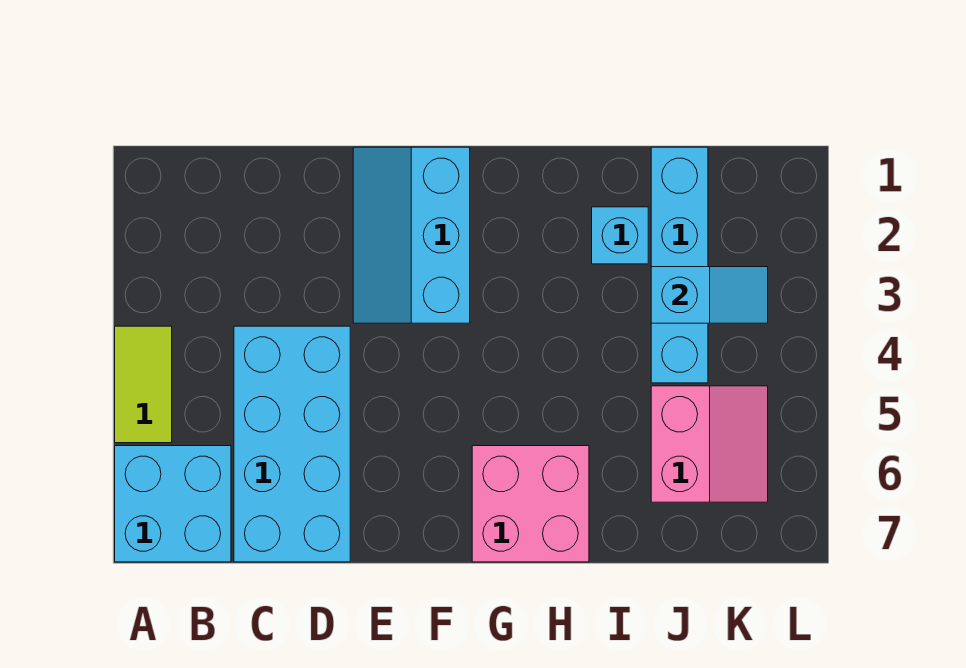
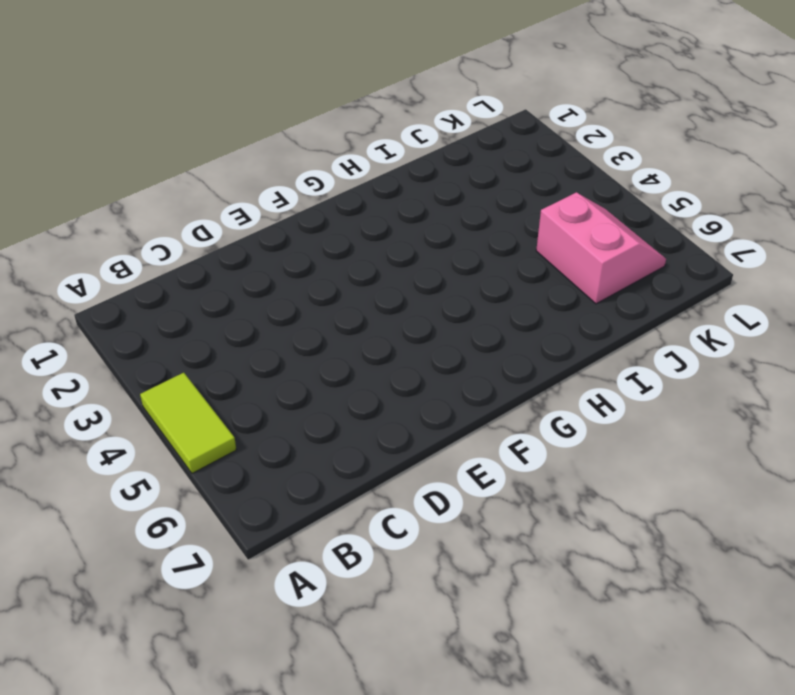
none -> cyan brick A6:B7 level 1
none -> cyan brick C4:D7 level 1

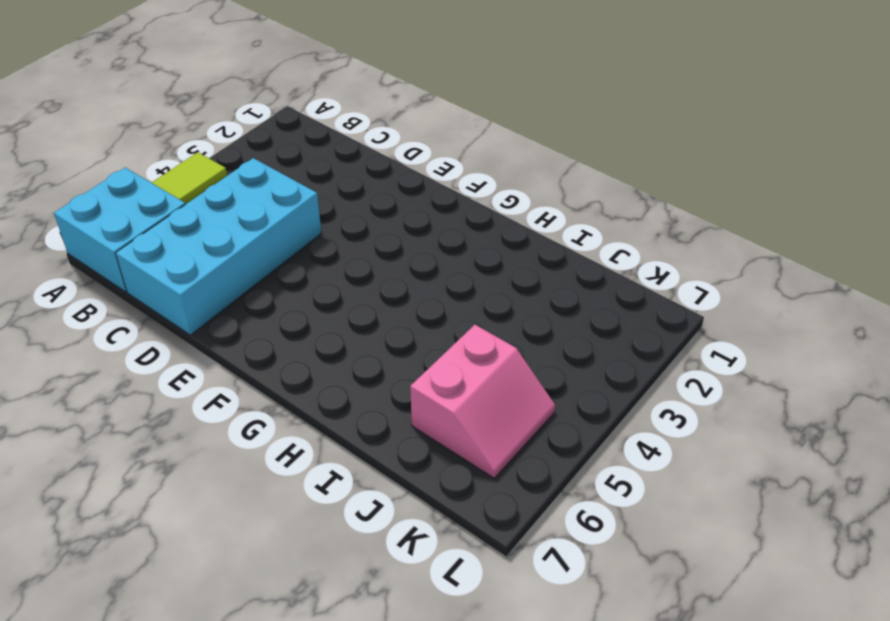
none -> cyan slope E1:F3 level 1 top F
none -> pink brick G6:H7 level 1

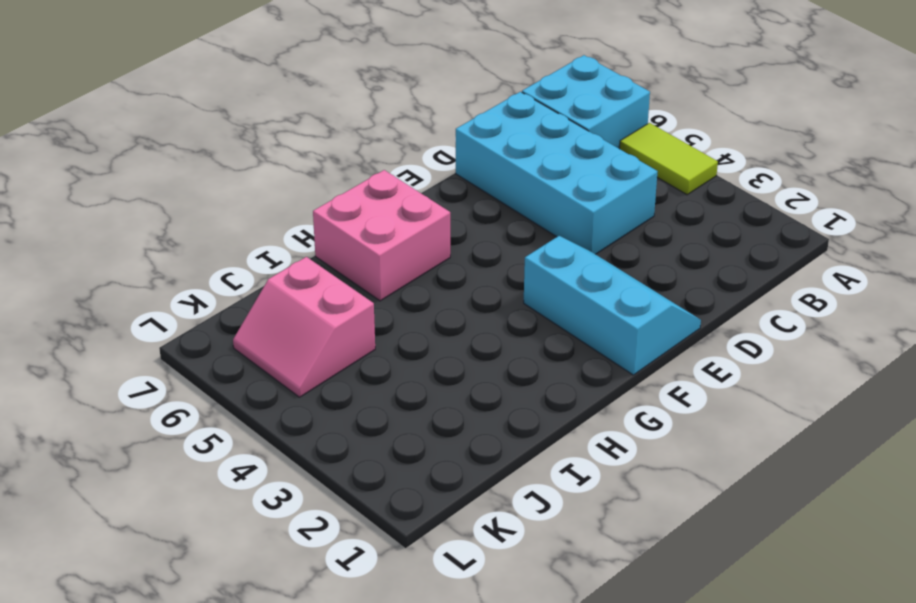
none -> cyan brick I2 level 1
none -> cyan brick J1:J4 level 1

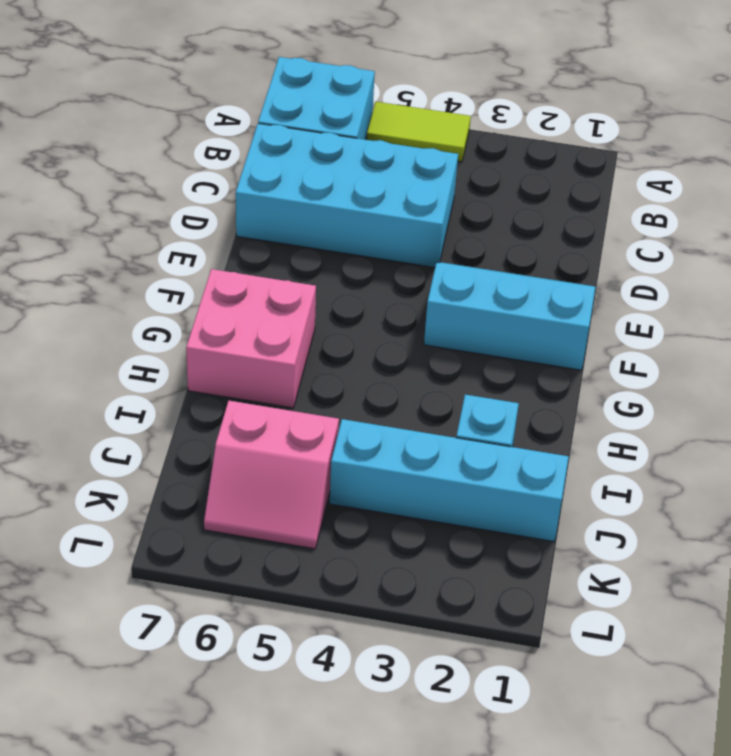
none -> cyan slope J3:K3 level 2 top J

